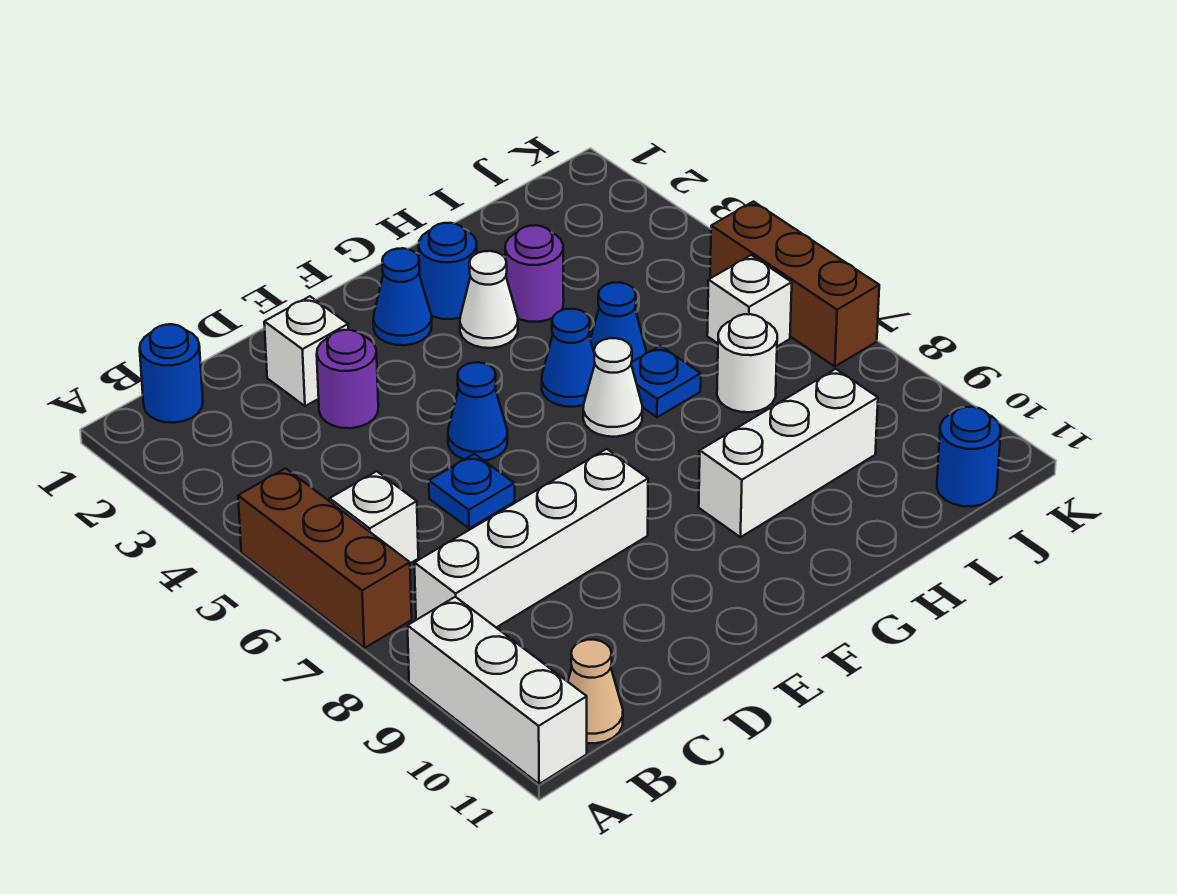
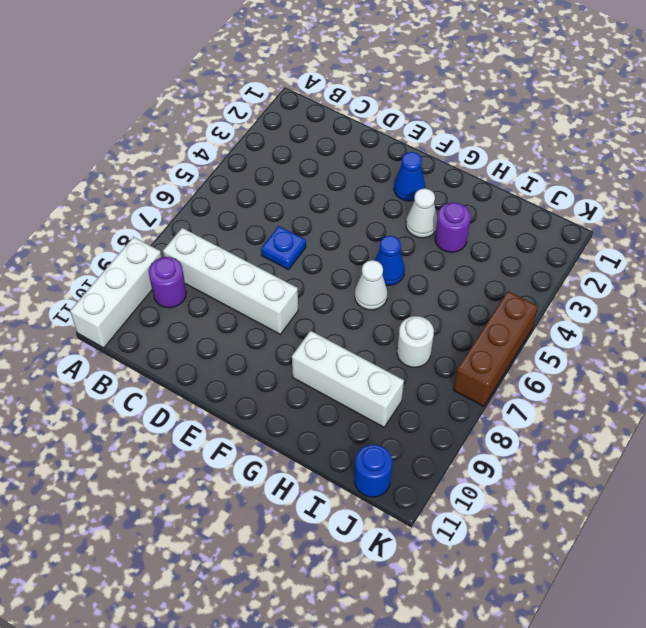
purple round brick B9 level 1 -> purple round brick D3 level 1
none -> brown brick A5:A7 level 1
none -> blue round brick B1 level 1
none -> white brick B6 level 1

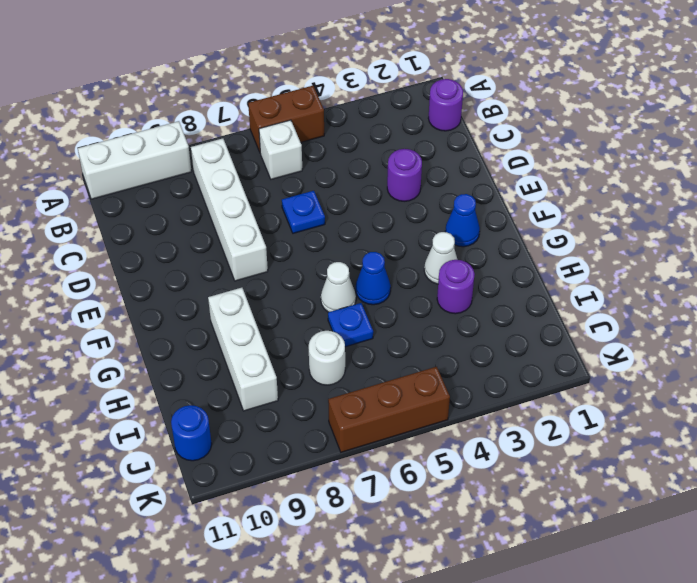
brown brick A5:A6 level 1 -> brown brick A5:A7 level 1
purple round brick B1 level 1 -> blue round brick B1 level 1
none -> tan cone B11 level 1
none -> white brick D2 level 1
none -> blue cone E5 level 1

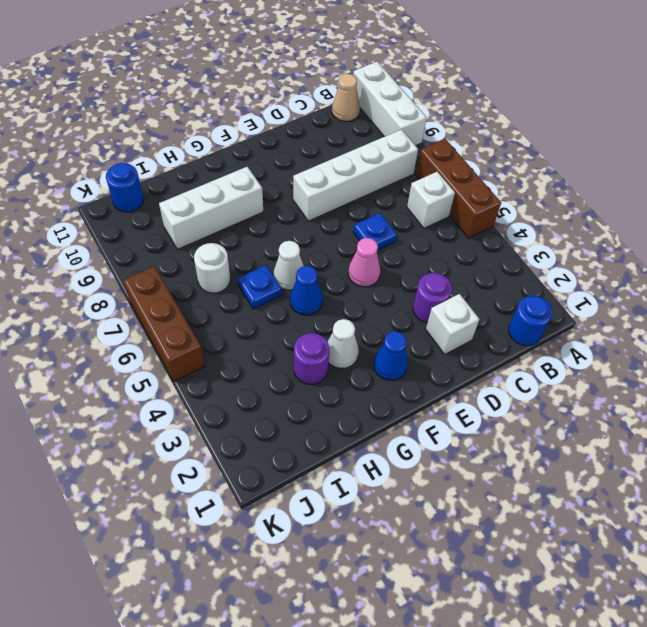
pink cone E5 level 1 -> blue cone E5 level 1
none -> blue round brick G2 level 1
none -> blue cone H5 level 1
none -> white brick J6 level 1

